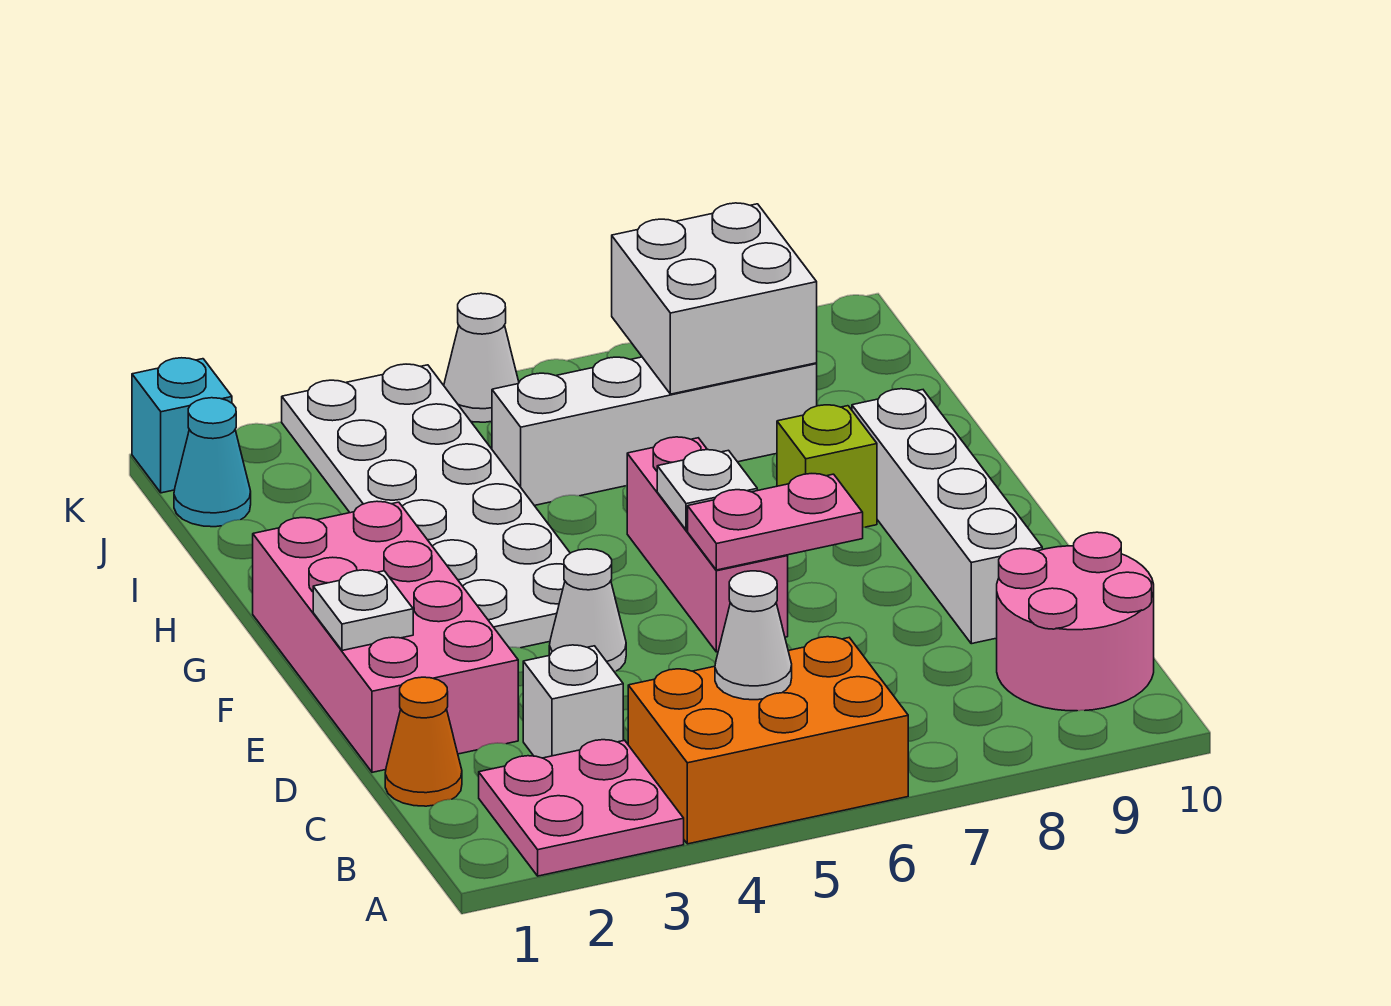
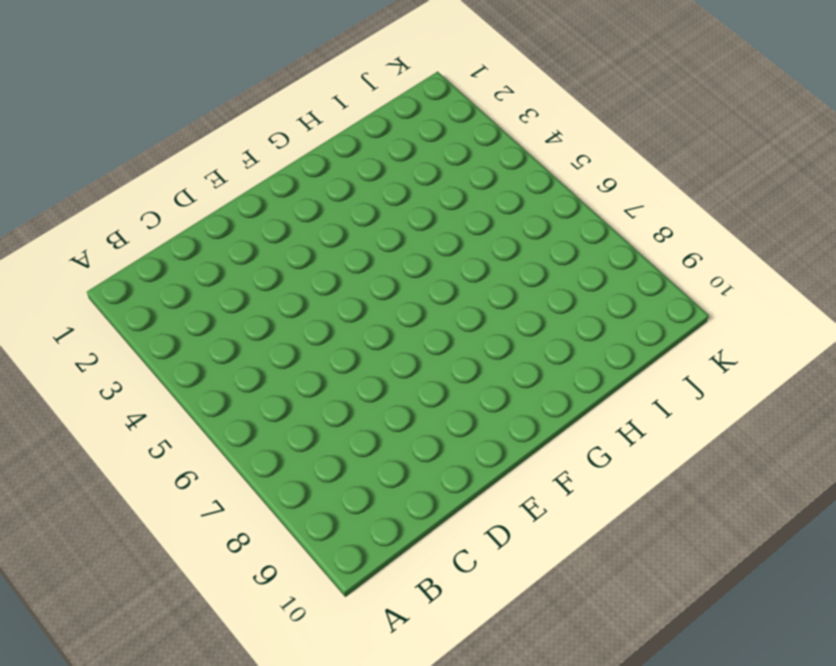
none -> pink plate A2:B3 level 1
none -> orange brick A4:B6 level 1
none -> pink round brick B9:C10 level 1

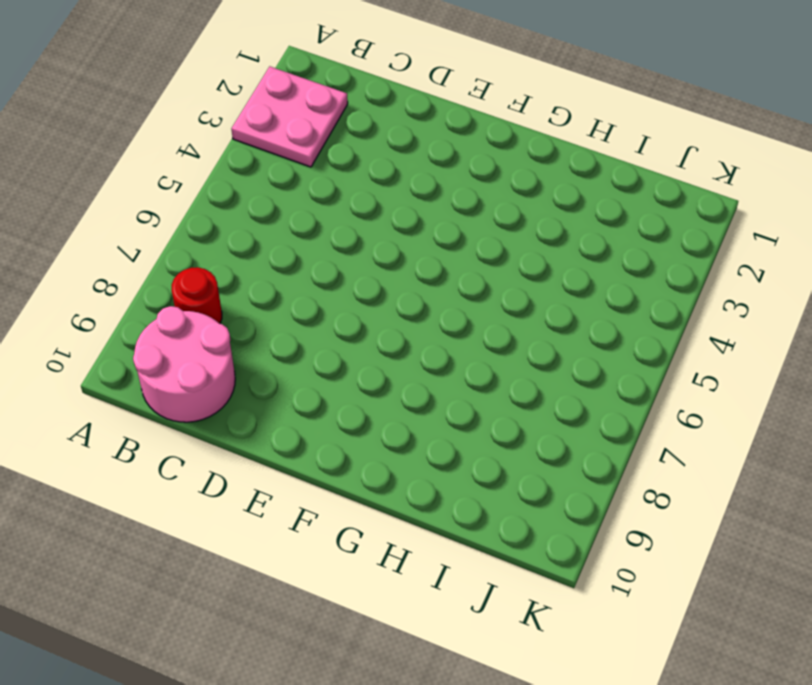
red round brick B8 level 1 -> none
none -> orange brick A4:B6 level 1
none -> orange cone C1 level 1
none -> white brick C3 level 1

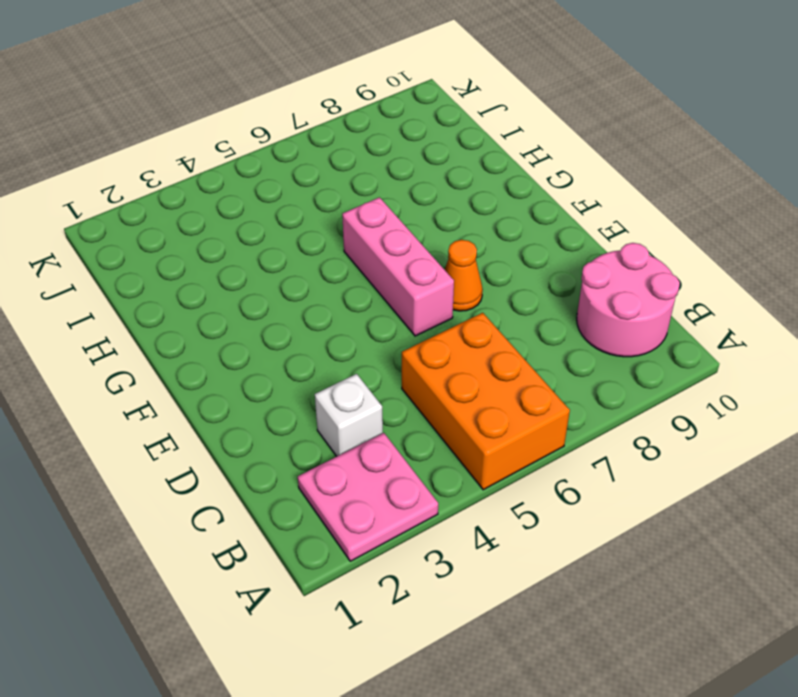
orange brick A5:C6 level 1 -> orange brick A4:B6 level 1
orange cone E7 level 1 -> orange cone C1 level 1
none -> pink brick D1:G2 level 1
none -> white brick D9:G9 level 1
none -> white cone E4 level 1

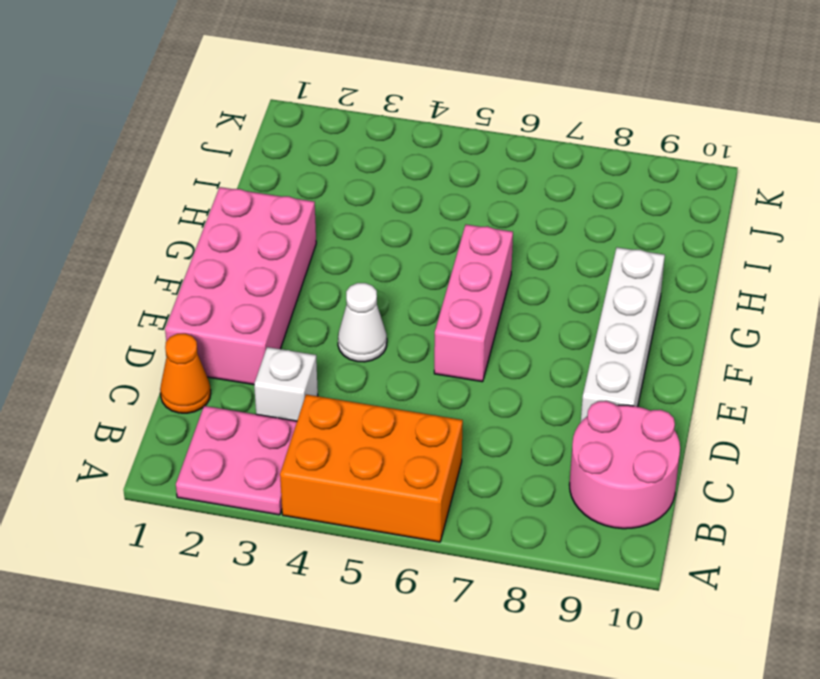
none -> white plate F3:K4 level 1
none -> lime brick G8 level 1
none -> white brick I5:I8 level 1

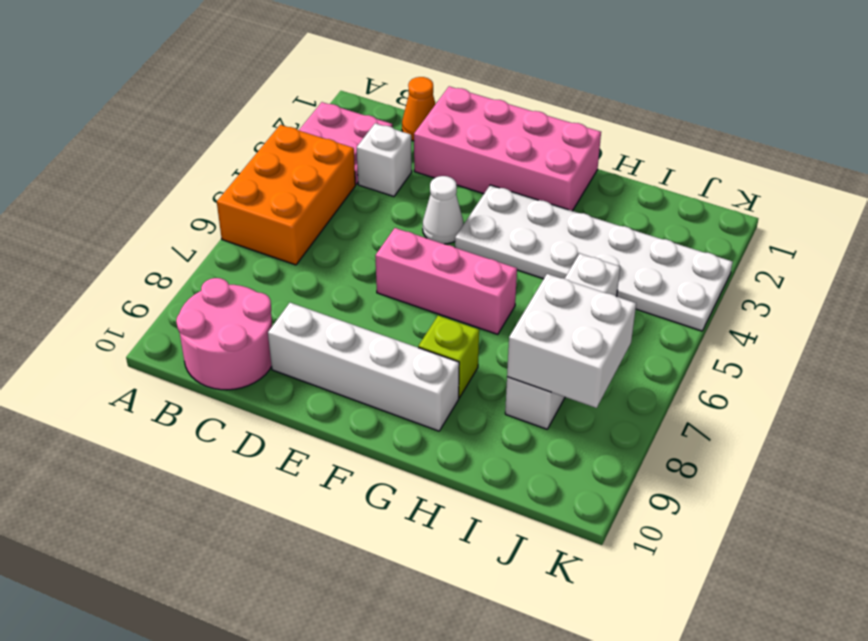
none -> cyan cone J1 level 1
none -> cyan brick K1 level 1
none -> white cone K5 level 1

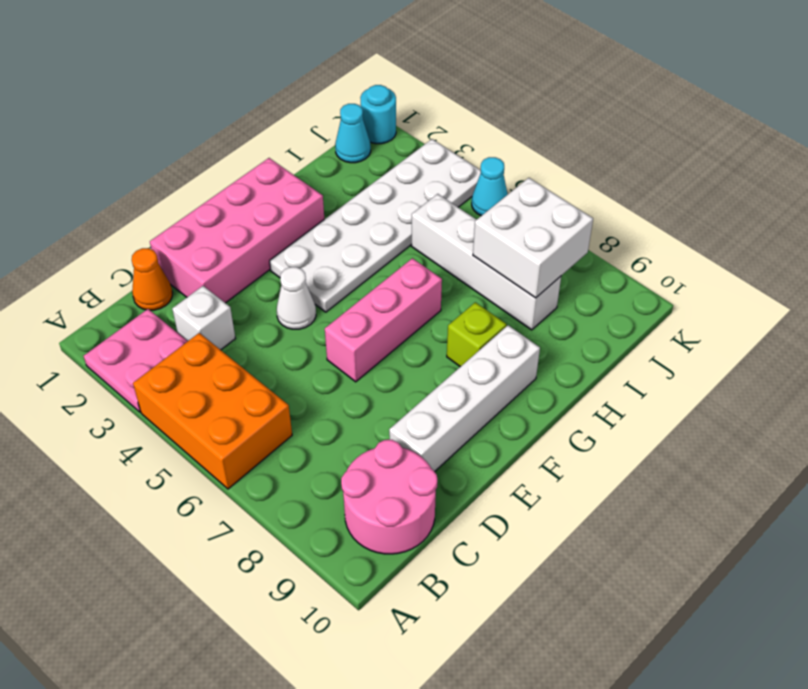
cyan round brick K1 level 1 -> cyan brick K1 level 1
cyan cone K5 level 1 -> white cone K5 level 1
none -> white cone B5 level 2
none -> white plate E1 level 2
none -> pink plate E6:E7 level 2

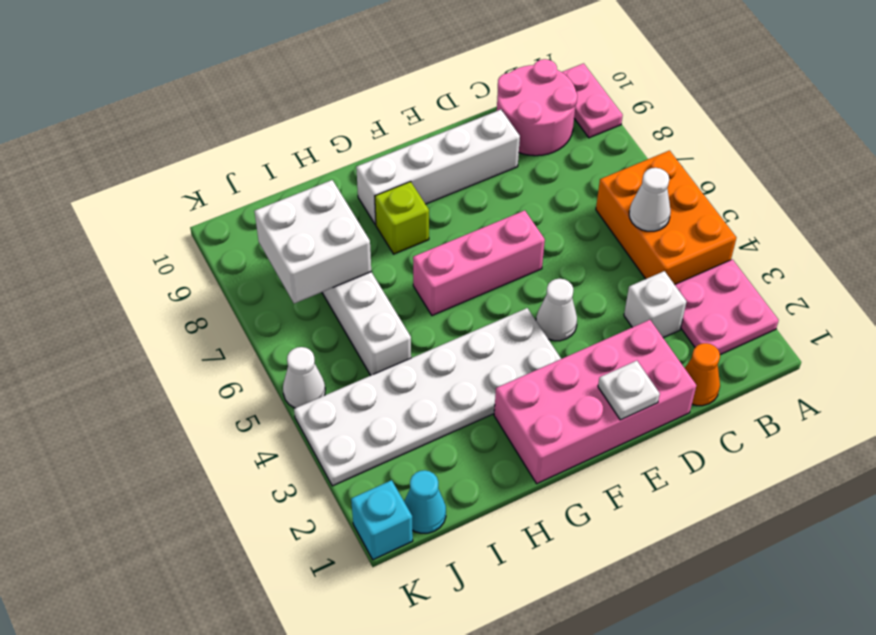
pink plate A9:A10 level 1 -> pink plate E6:E7 level 2
none -> white plate F6 level 2

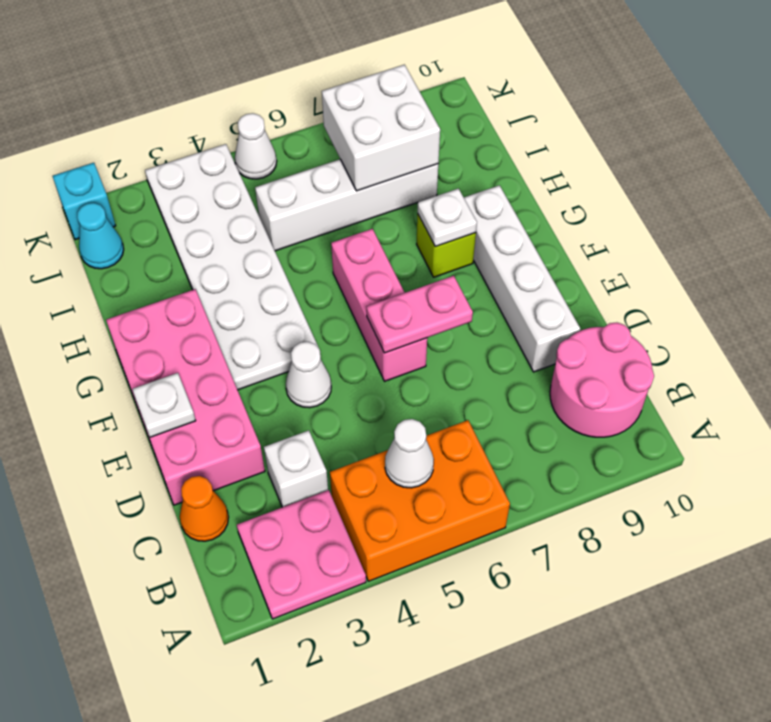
white plate G8 level 2 -> white plate F6 level 2

